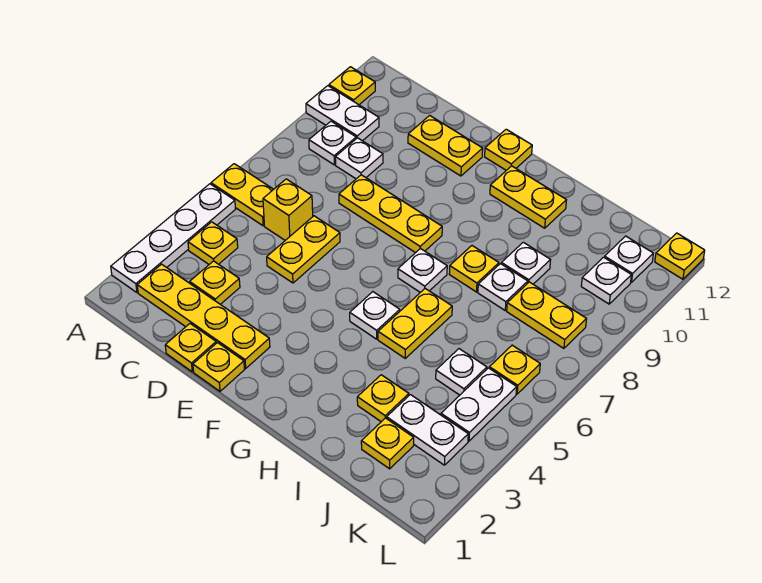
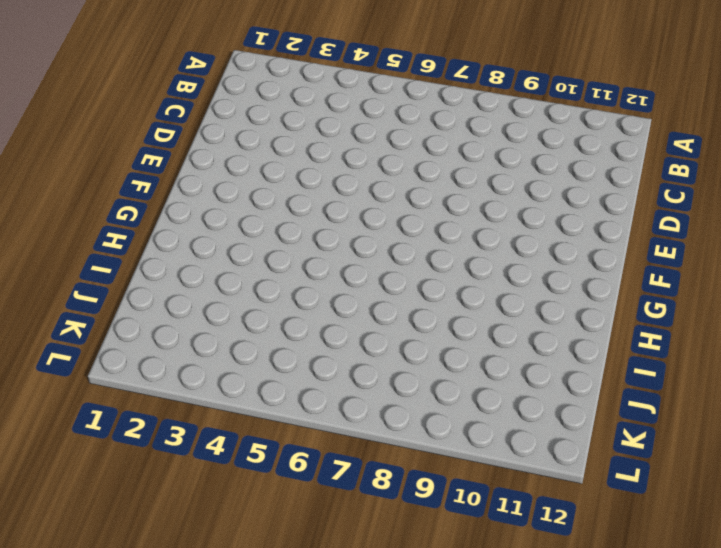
none -> white plate A2:A5 level 1
none -> yellow plate A6:B6 level 1
none -> white plate A10:B10 level 1
none -> yellow plate A11 level 1

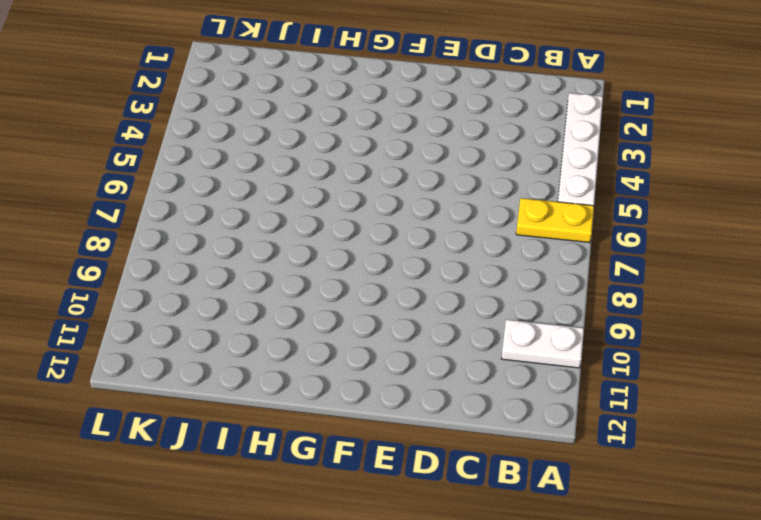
none -> yellow plate A11 level 1
none -> yellow plate B2:E2 level 1
none -> yellow plate B4 level 1
none -> white plate B9 level 1

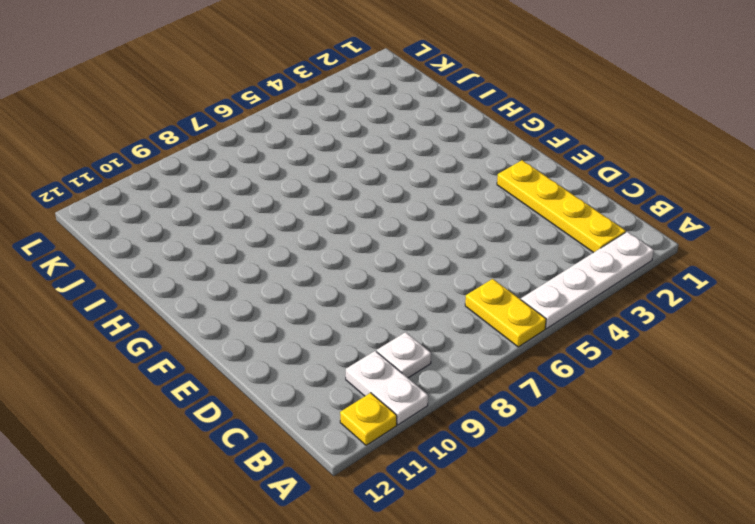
none -> yellow plate B4 level 1
none -> yellow plate C3 level 1
none -> yellow brick C6 level 1
none -> white plate C9 level 1

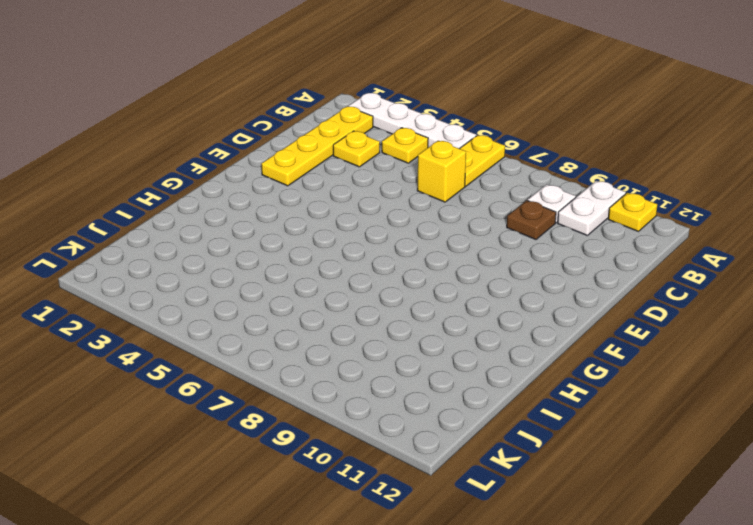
brown plate C9 level 1 -> white plate C9 level 1
none -> yellow plate D1 level 1
none -> yellow plate D5:D6 level 1
none -> yellow plate D8:F8 level 1
none -> yellow plate D11:E11 level 1

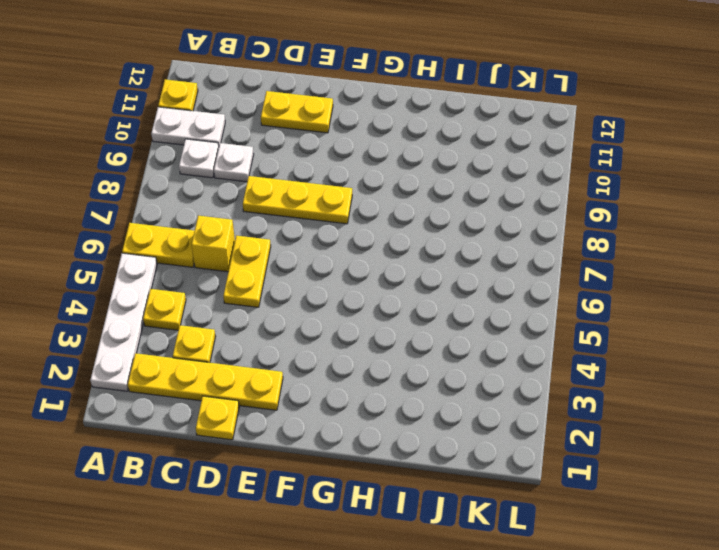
none -> yellow plate E1 level 1
none -> yellow plate F12 level 1
none -> white plate G5 level 1
none -> white plate G7 level 1

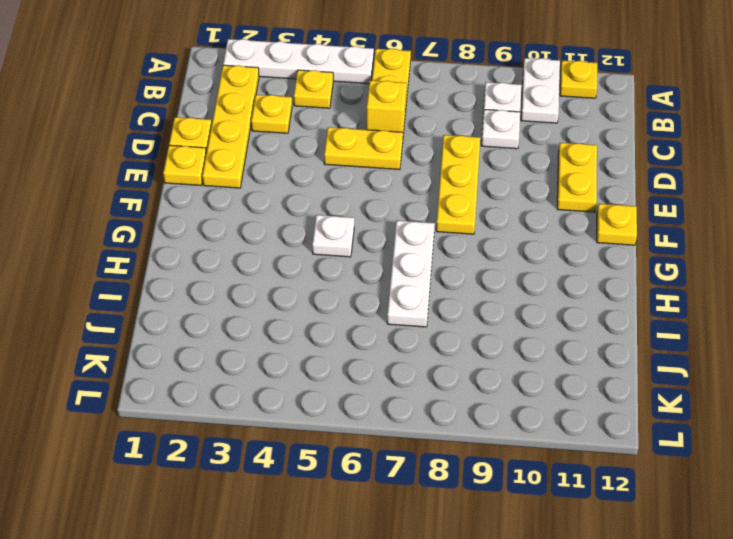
white plate G7:I7 level 1 -> white plate G7 level 1
none -> yellow plate G11:H11 level 1
none -> yellow plate H5:H6 level 1
none -> yellow plate H8 level 1
none -> yellow plate I3 level 1

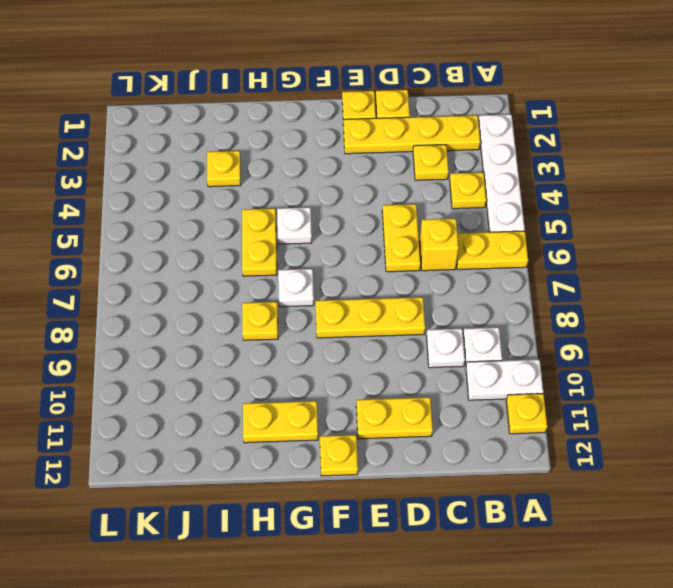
none -> white plate I8 level 1
none -> white plate I9 level 1
none -> yellow plate J2 level 1
none -> white plate J3:K3 level 1

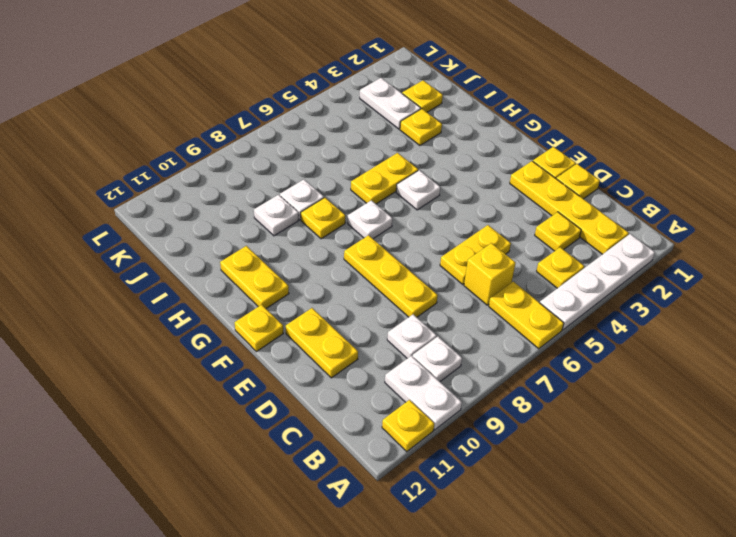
none -> white plate J5 level 1
none -> yellow plate J8:K8 level 1
none -> white plate K4:K5 level 1
none -> yellow plate K6 level 1

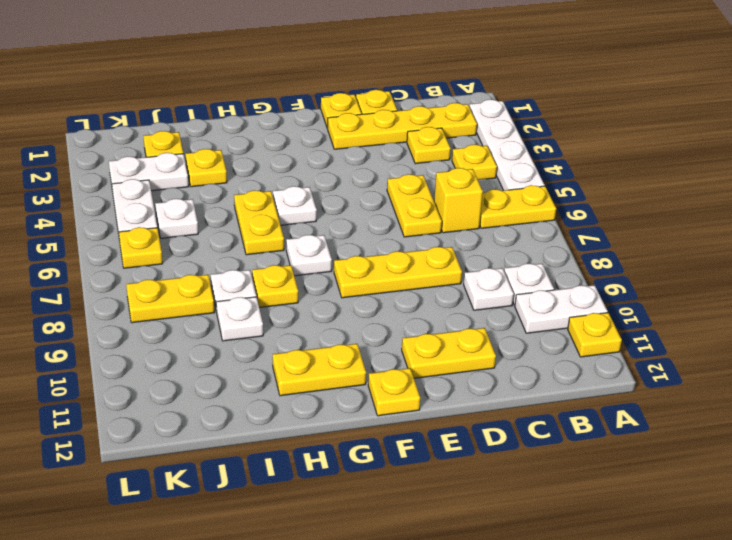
none -> white plate K10 level 1
none -> white plate K11 level 1
none -> yellow plate L12 level 1

